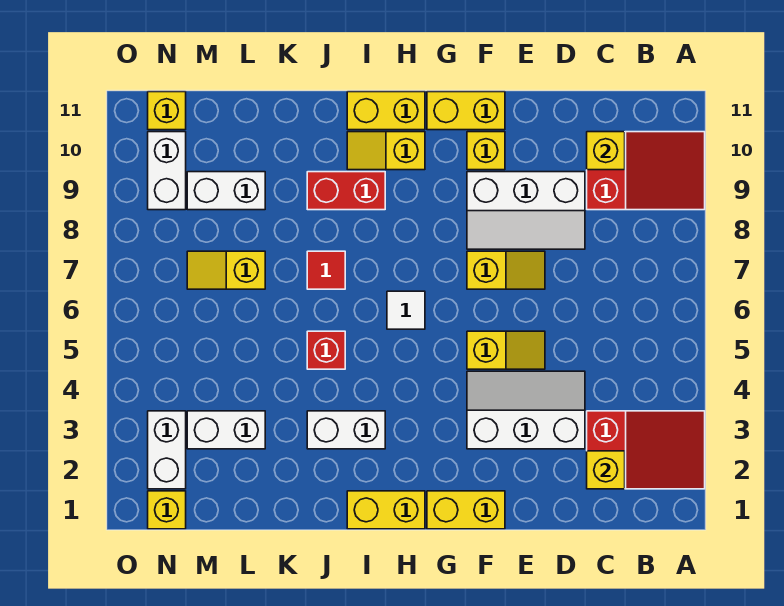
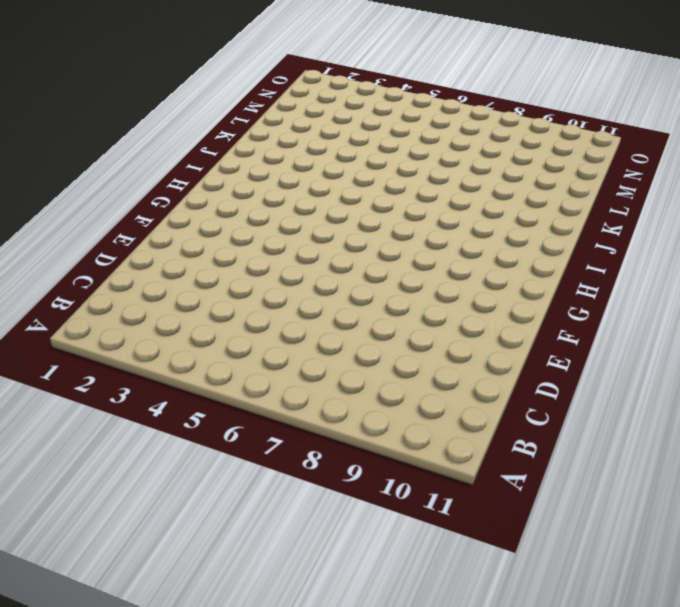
none -> red slope A2:C3 level 1 top C
none -> red slope A9:C10 level 1 top C
none -> white slope D3:F4 level 1 top 3

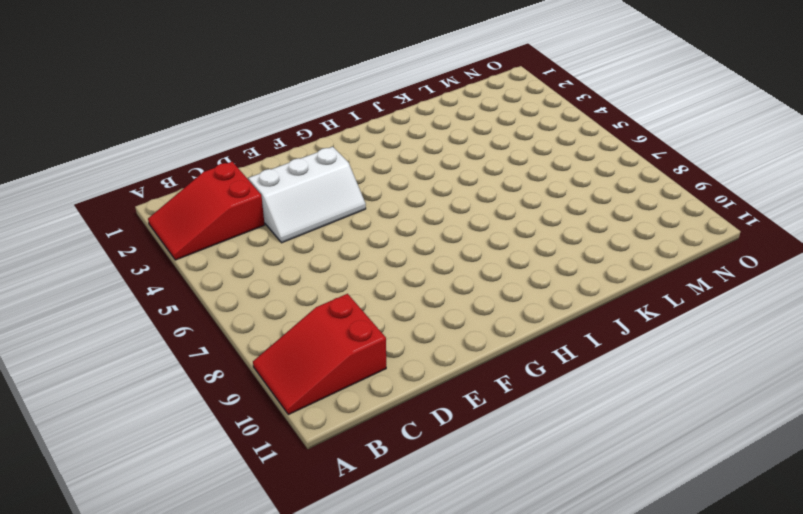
none -> white slope D8:F9 level 1 top 9
none -> yellow slope E5:F5 level 1 top F
none -> yellow slope E7:F7 level 1 top F

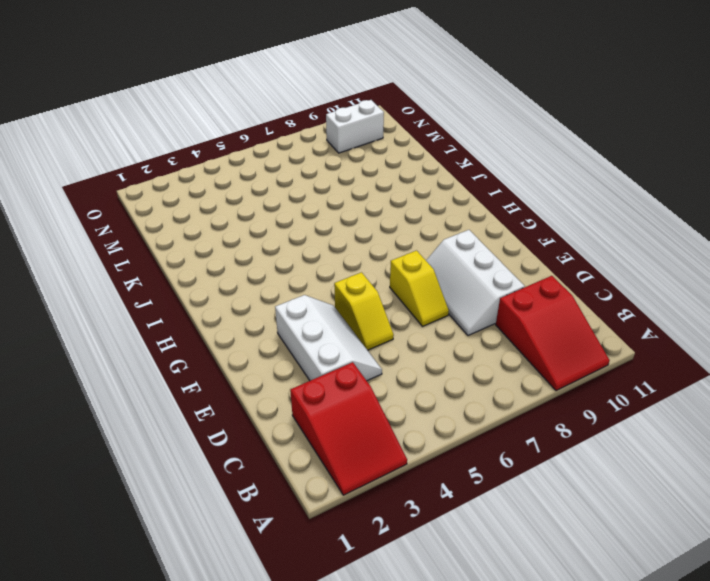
none -> yellow brick F1:G1 level 1
none -> yellow brick F10 level 1
none -> yellow brick F11:G11 level 1

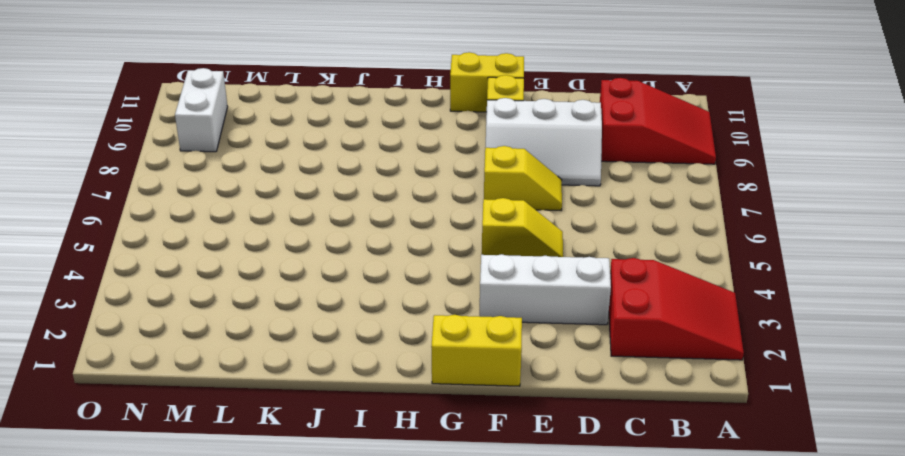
none -> yellow brick H1:I1 level 1
none -> white tile H6 level 1
none -> yellow slope H10:I10 level 1 top H

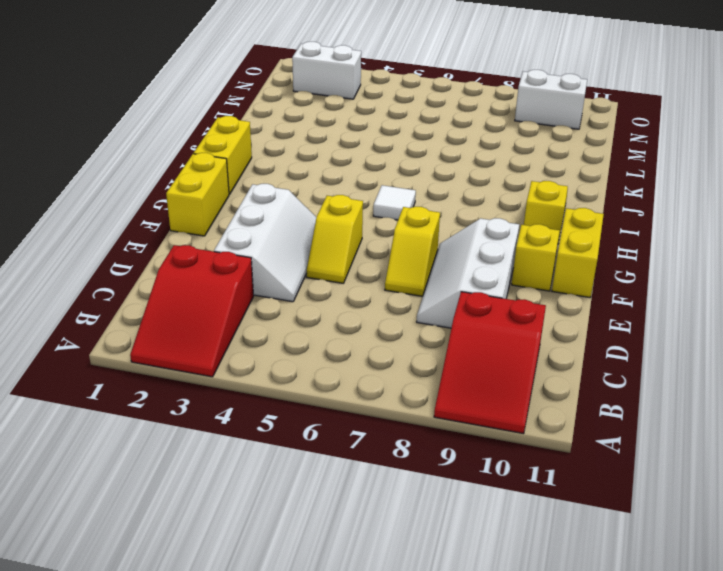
none -> yellow brick H11:I11 level 1
none -> white brick I3:J3 level 1
none -> red brick I9:J9 level 1

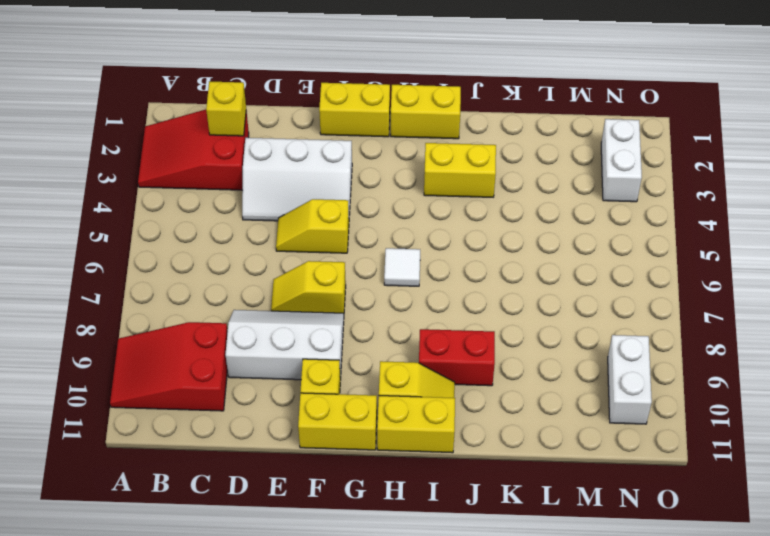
yellow brick I3:J3 level 1 -> white brick I3:J3 level 1
none -> red brick J5 level 1
none -> red tile J7 level 1
none -> white brick L3:M3 level 1

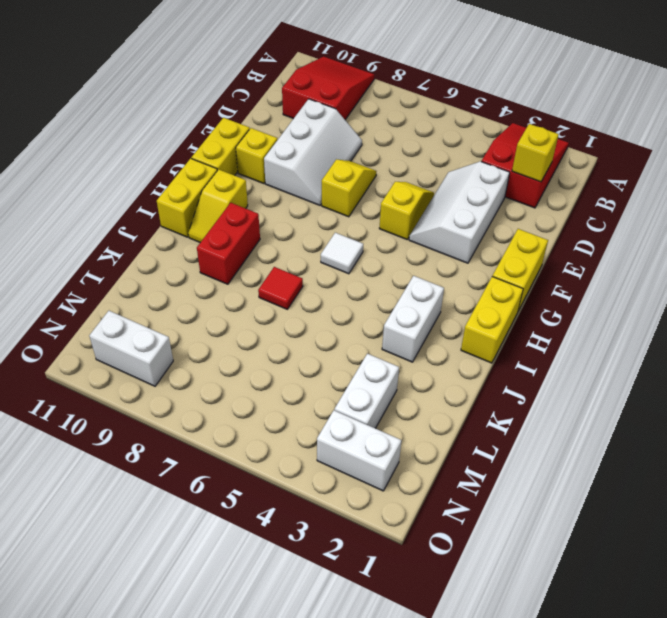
none -> red brick J5 level 1
none -> yellow slope L7:M7 level 1 top L
none -> white brick L9:M9 level 1

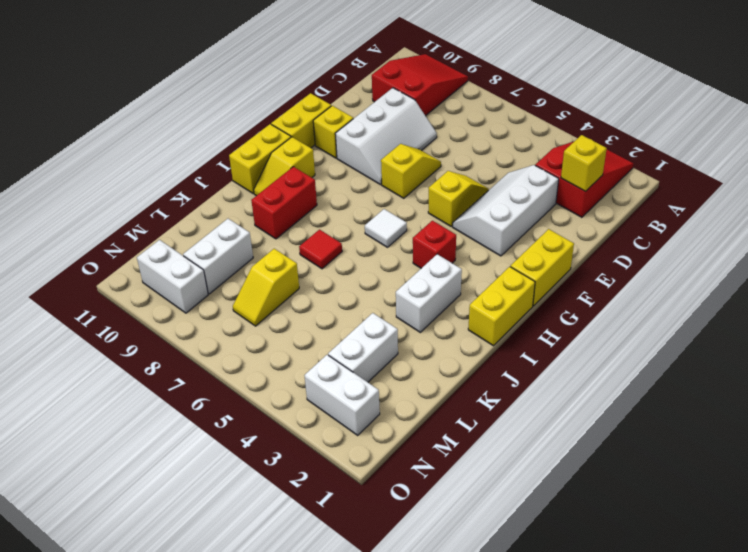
red brick H4 level 1 -> red brick J5 level 1
none -> yellow brick N1 level 1
none -> yellow brick N11 level 1
none -> yellow brick C10 level 2

